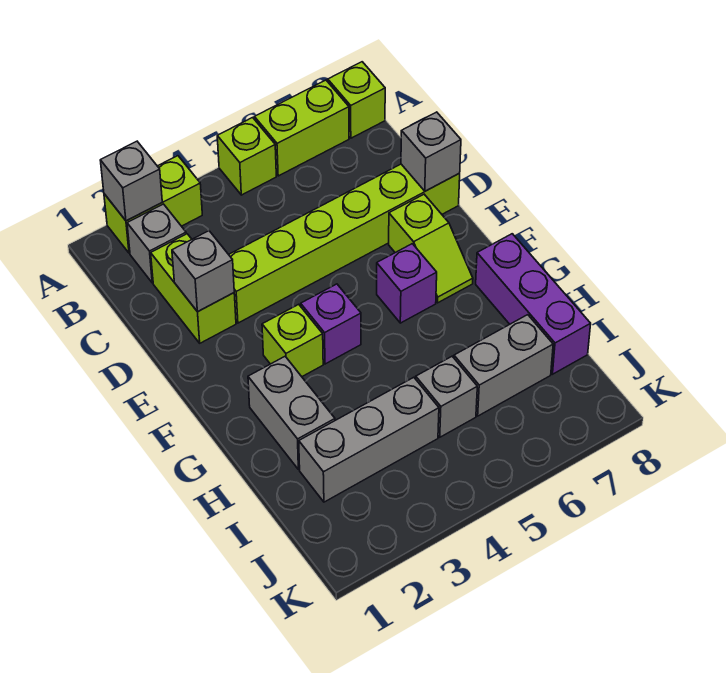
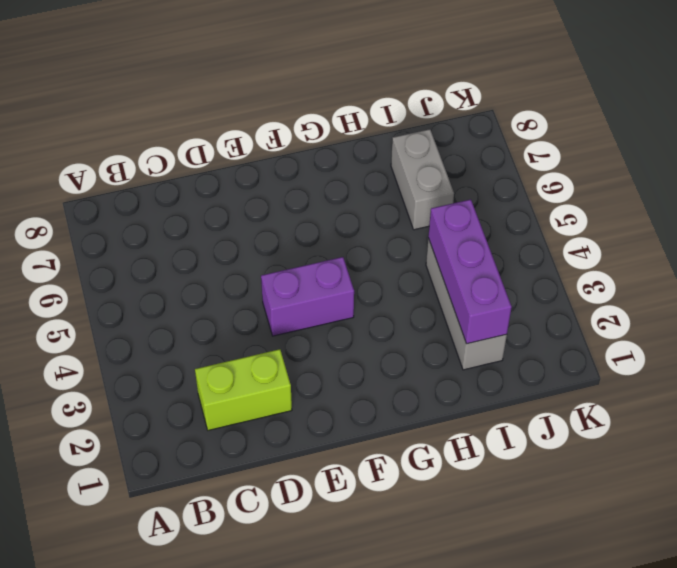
purple brick E4:F4 level 1 -> purple brick F4 level 1
purple brick I2:I4 level 2 -> purple brick G8:I8 level 1
none -> lime brick A2:A3 level 1
none -> lime brick A5 level 1
none -> lime brick A6:A7 level 1

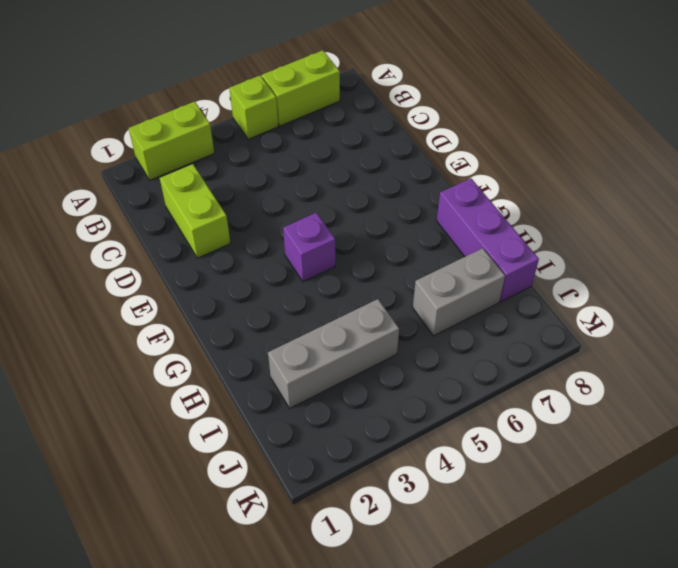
none -> lime brick A8 level 1
none -> grey brick B2 level 1
none -> lime brick D3:D8 level 1

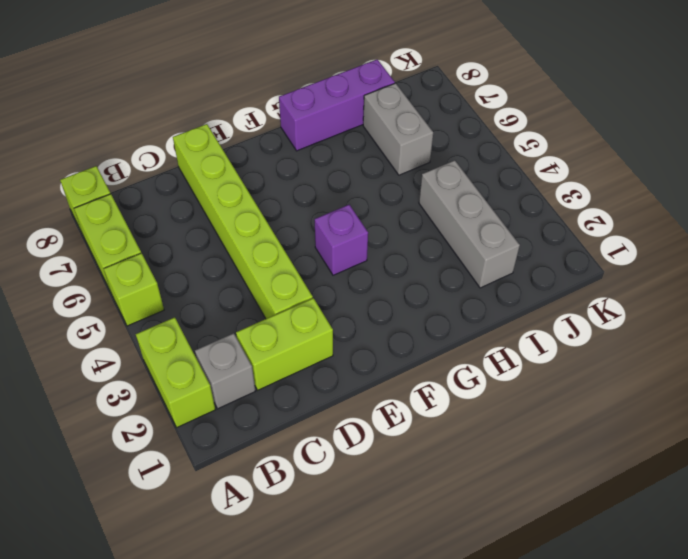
none -> lime slope E7:F7 level 1 top E
none -> lime brick F3 level 1
none -> purple brick F6 level 1

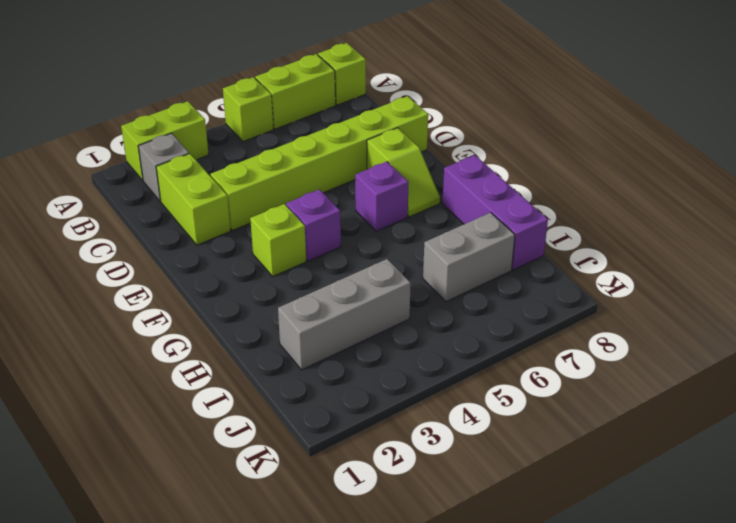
none -> grey brick G2:H2 level 1
none -> grey brick I5 level 1
none -> grey brick A2 level 2

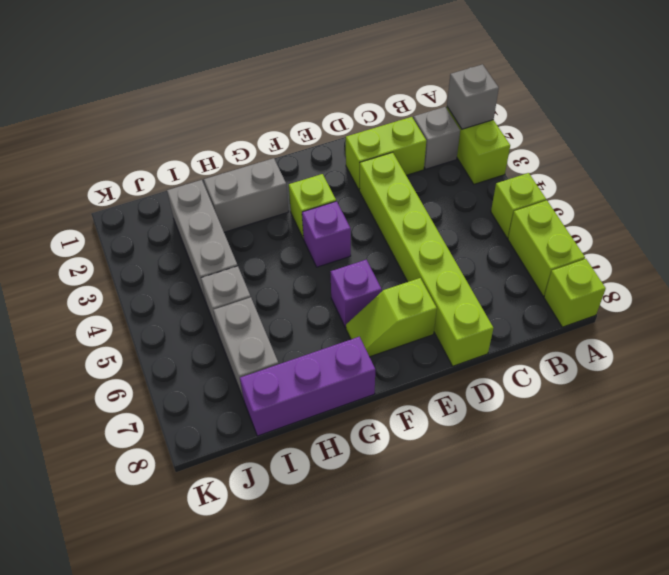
none -> grey brick D2 level 2
none -> grey brick D8 level 2

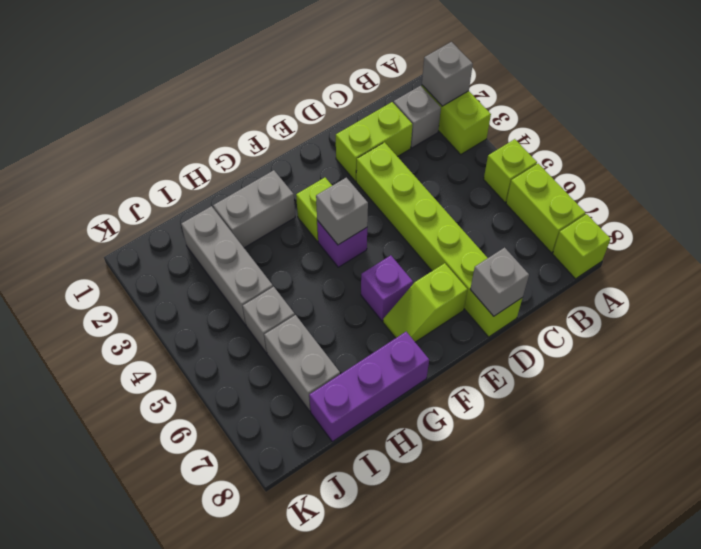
grey brick F4 level 2 -> grey brick D2 level 2

